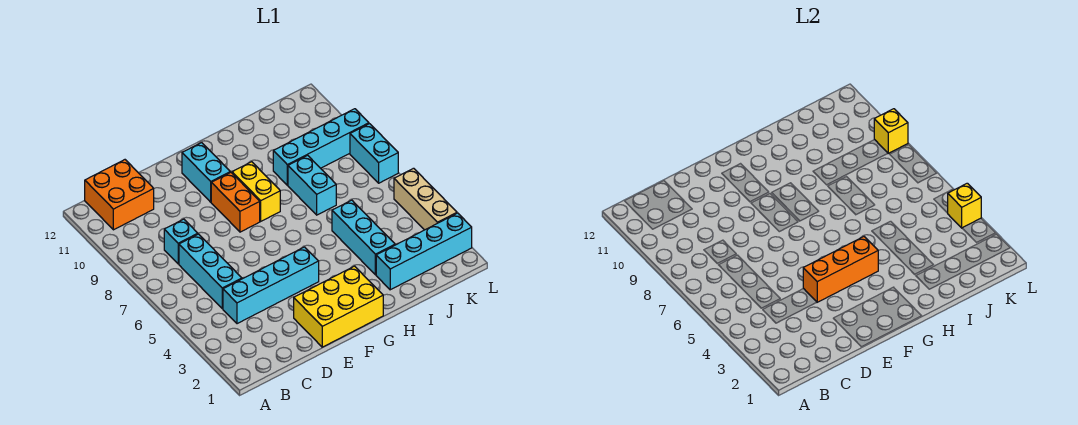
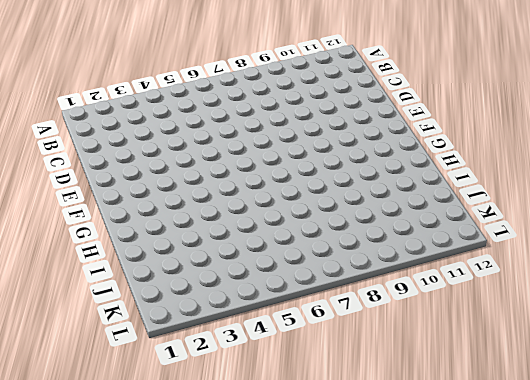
none -> orange brick B11:C12 level 1
none -> cyan brick C4:F4 level 1
none -> cyan brick C5:C7 level 1

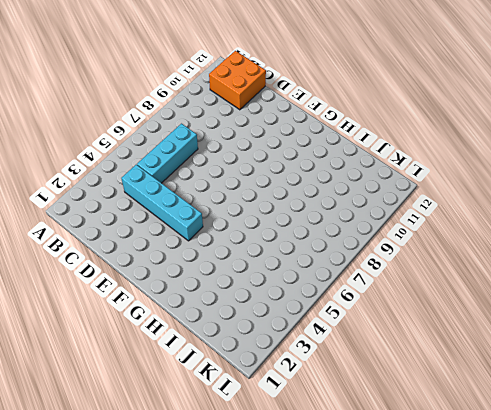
none -> cyan brick C8 level 1
none -> yellow brick E1:G2 level 1
none -> orange brick F8:F9 level 1

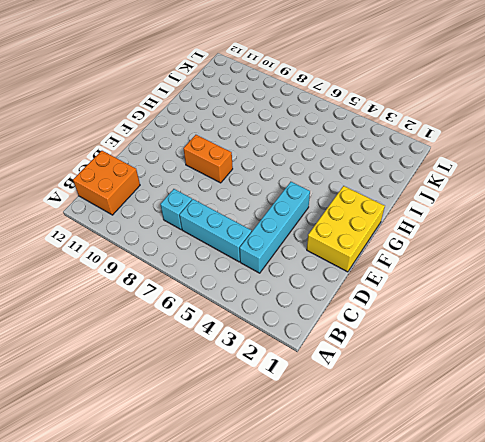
none -> cyan brick F10:F11 level 1
none -> yellow brick G8:G9 level 1
none -> cyan brick I2:L2 level 1

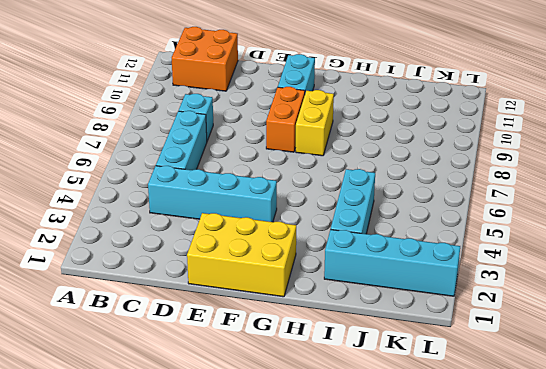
none -> cyan brick I7:I8 level 1
none -> cyan brick I9:L9 level 1
none -> tan brick L3:L5 level 1

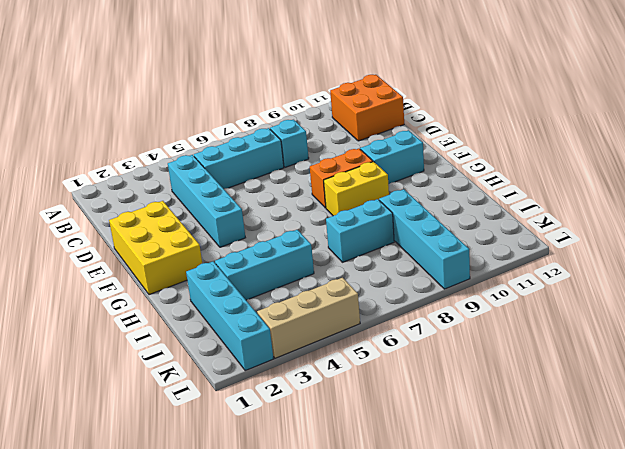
none -> cyan brick L7:L8 level 1
none -> orange brick E4:G4 level 2
none -> yellow brick L4 level 2

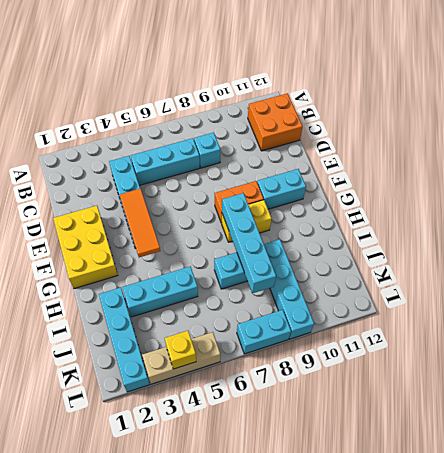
orange tile E4:G4 level 2 -> orange brick E4:G4 level 2
cyan brick G8:J8 level 2 -> none
none -> yellow brick L9 level 2

